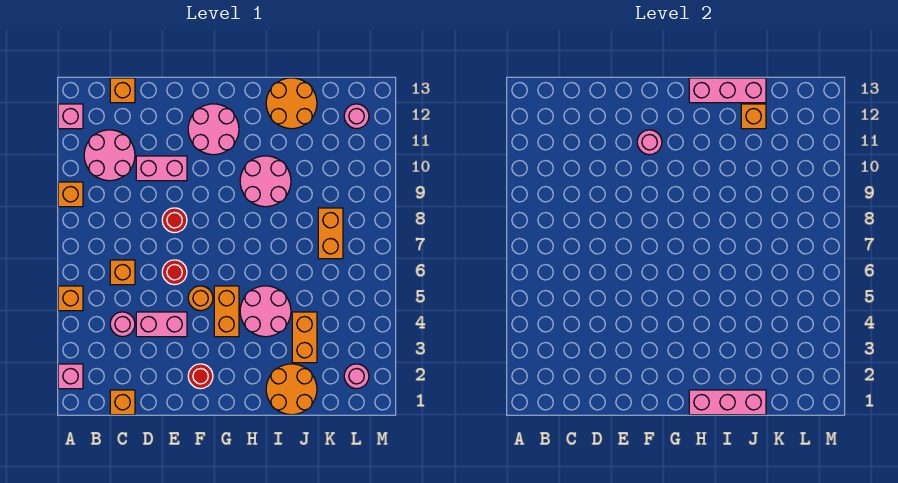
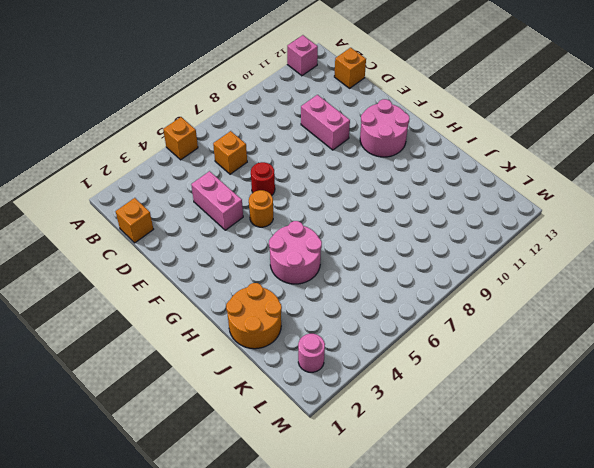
none -> pink brick A2 level 1
none -> orange brick A9 level 1
none -> pink round brick B10:C11 level 1

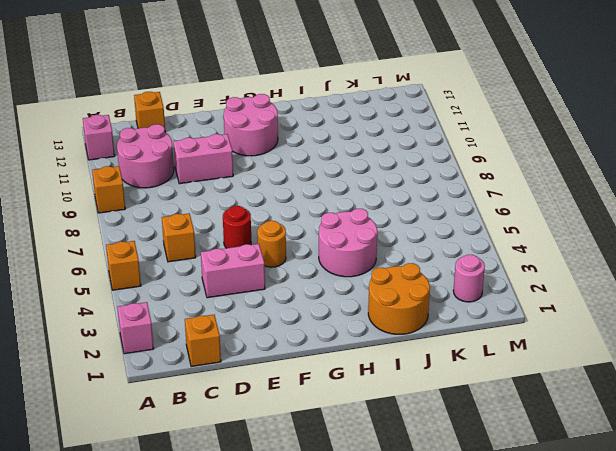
none -> pink round brick C4 level 1
none -> red round brick E8 level 1
none -> red round brick F2 level 1

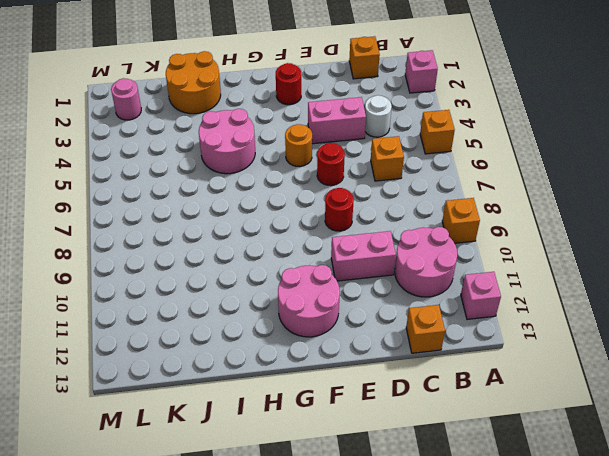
white round brick C4 level 1 -> pink round brick C4 level 1
none -> orange brick G4:G5 level 1
none -> pink round brick H9:I10 level 1
none -> orange round brick I12:J13 level 1

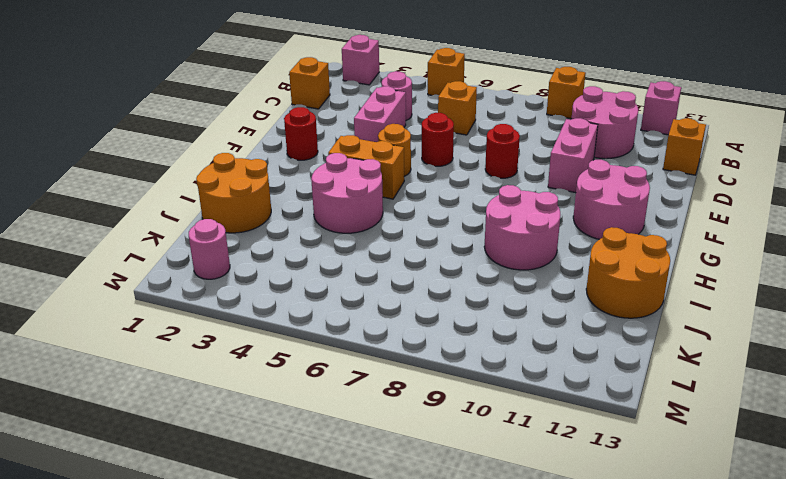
none -> orange brick J3:J4 level 1
none -> orange brick K7:K8 level 1
none -> pink round brick L12 level 1

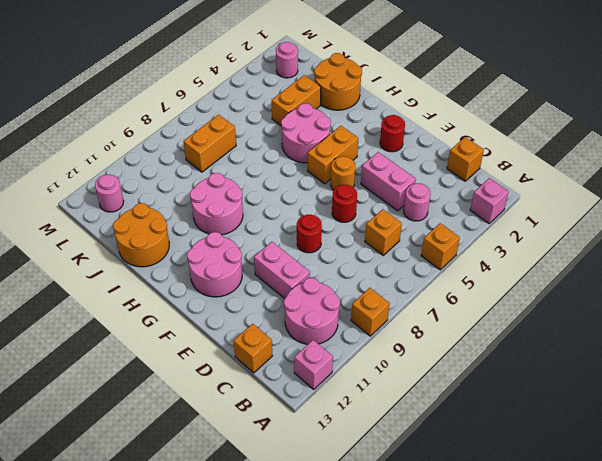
none -> pink round brick F11 level 2
none -> pink brick H1:J1 level 2
none -> pink brick H13:J13 level 2

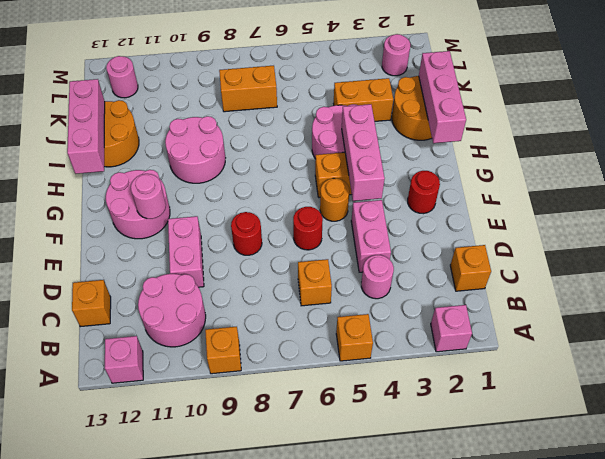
pink brick F4:H4 level 2 -> none
none -> orange brick J12 level 2

